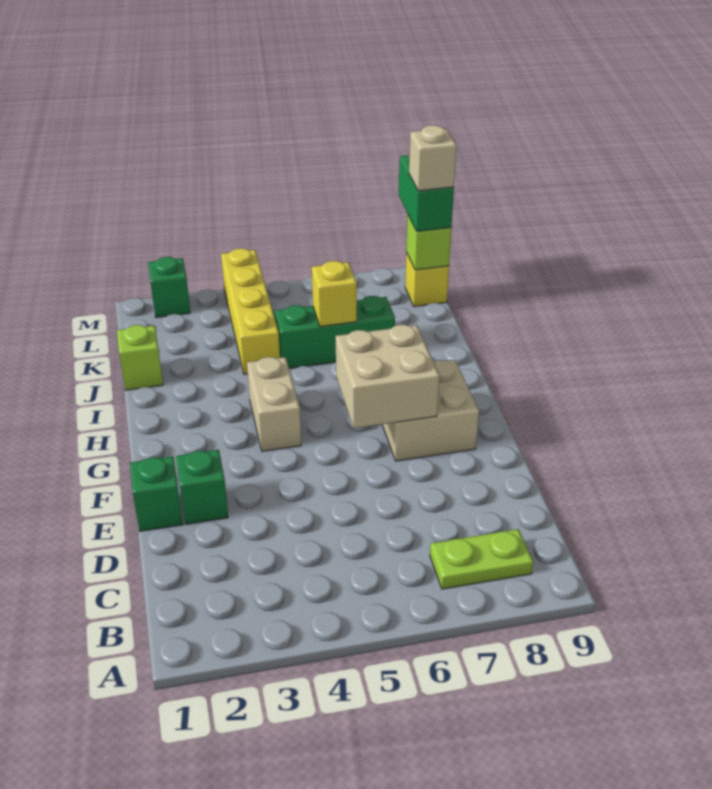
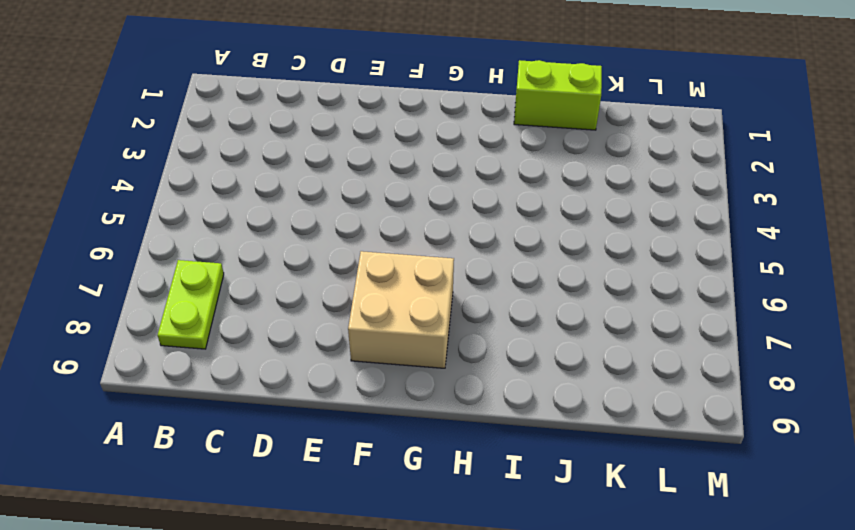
lime brick I1:J1 level 1 -> lime brick J1 level 1
none -> green brick E1 level 1
none -> green brick E2 level 1
none -> tan brick G4:H4 level 1

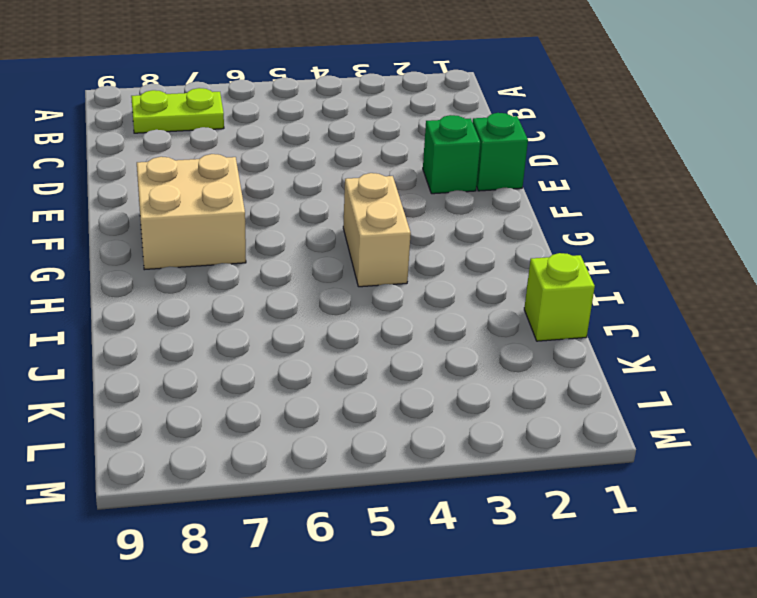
none -> yellow brick J4:M4 level 1
none -> green brick J5:J7 level 1
none -> yellow brick L9 level 1

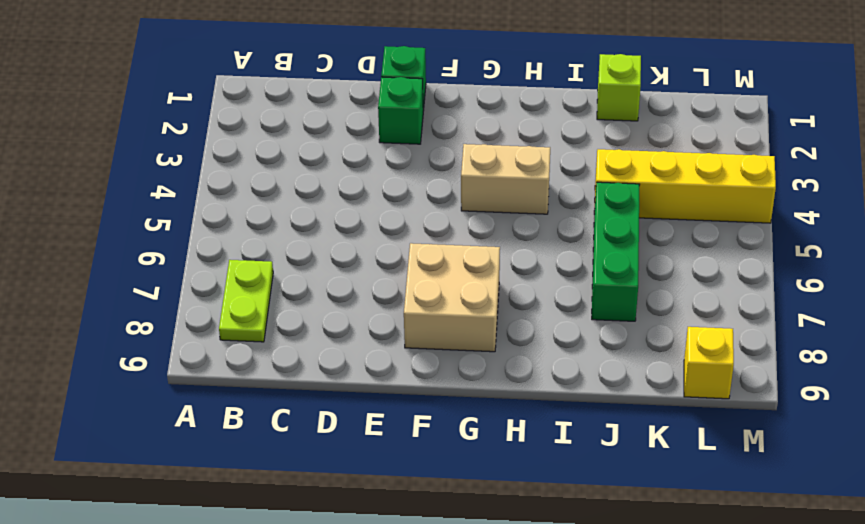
none -> green brick M2 level 1
none -> tan brick F6:G7 level 2
none -> yellow brick J6 level 2

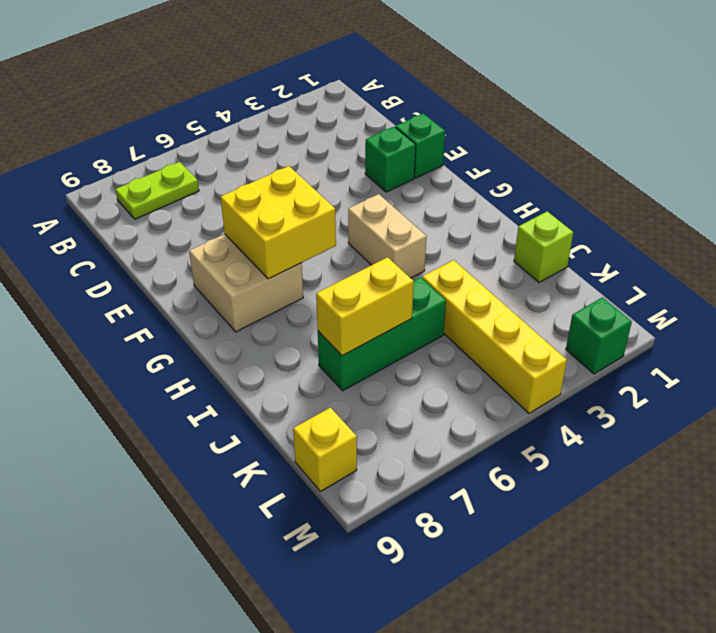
yellow brick F6:G7 level 2 -> tan brick F6:G7 level 2
yellow brick J6:J7 level 2 -> yellow brick J6 level 2
none -> lime brick L9 level 2
none -> green brick L9:M9 level 3
none -> tan brick L9 level 4

